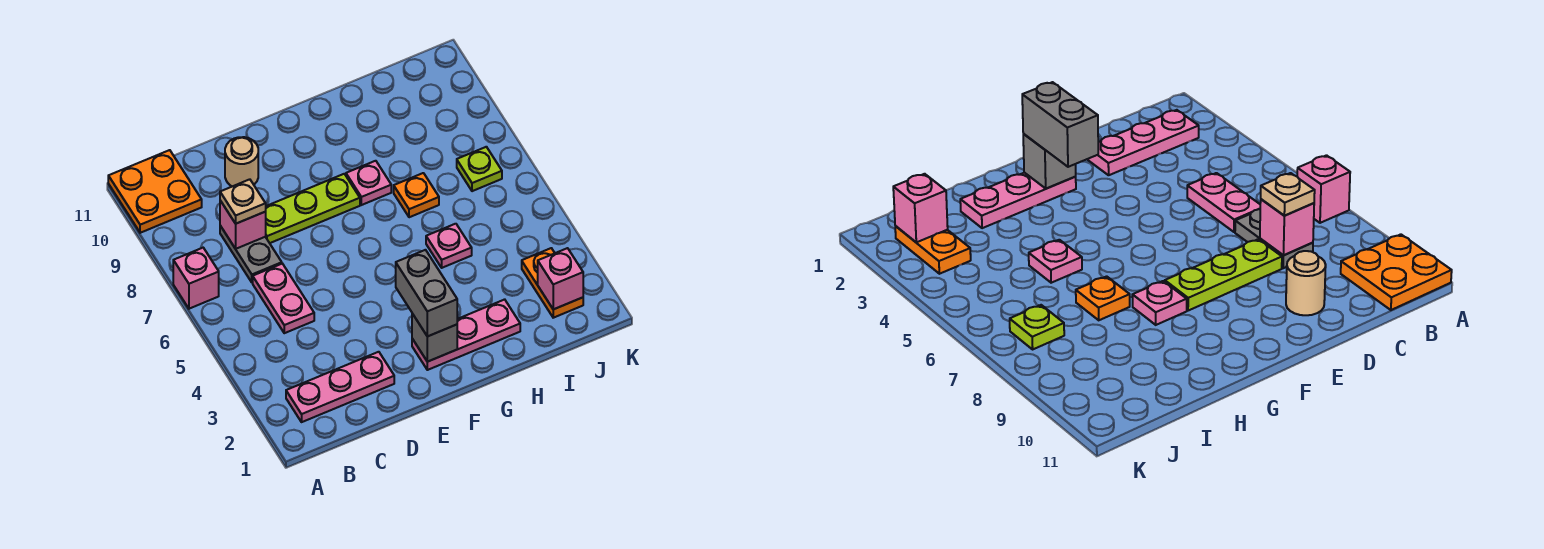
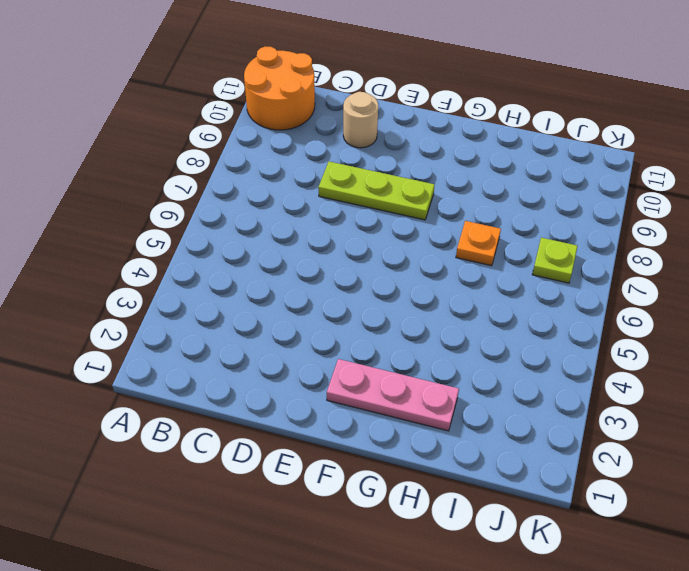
orange round brick A10:B11 level 1 -> orange plate A10:B11 level 1
none -> pink brick A7 level 1
none -> pink plate B2:D2 level 1
none -> pink plate C5:C6 level 1

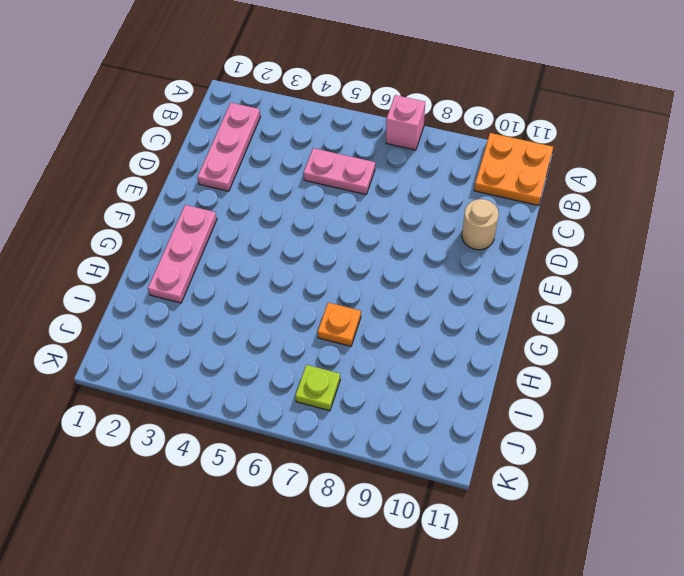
none -> grey plate C7:C8 level 1
none -> lime plate D8:F8 level 1
none -> pink plate G8 level 1

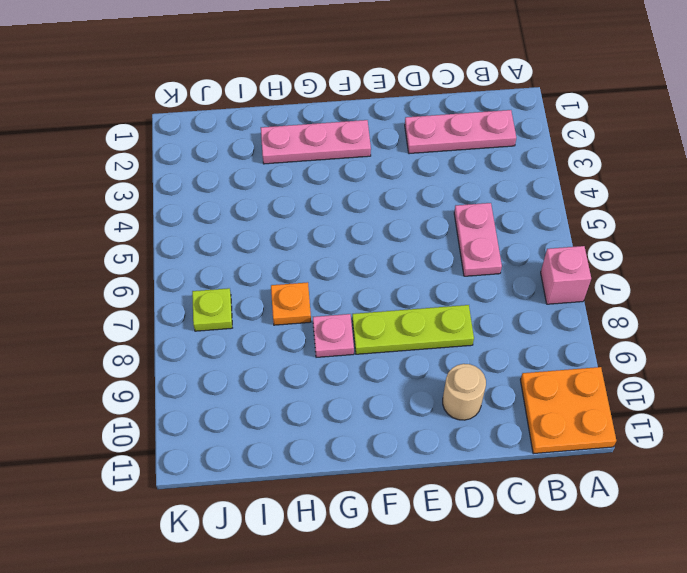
none -> grey plate C7:C8 level 1
none -> pink plate H5 level 1
none -> orange plate J2:J3 level 1

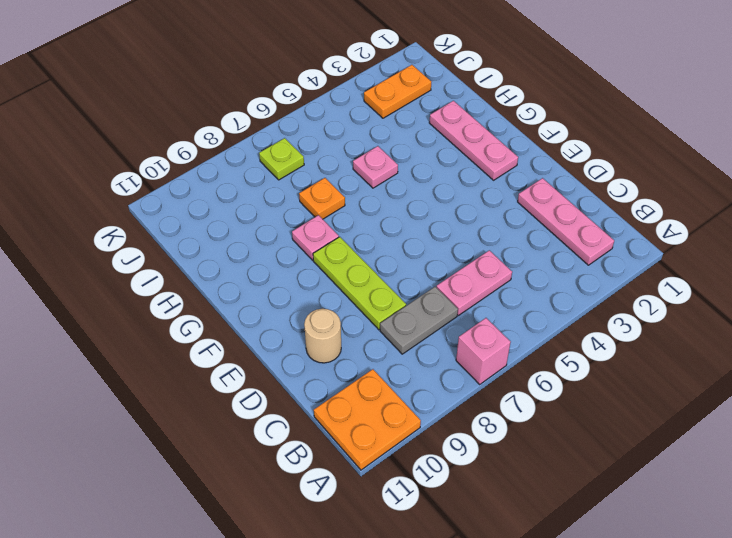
none -> pink brick C8 level 2
none -> grey brick F2 level 2
none -> pink brick J2 level 2

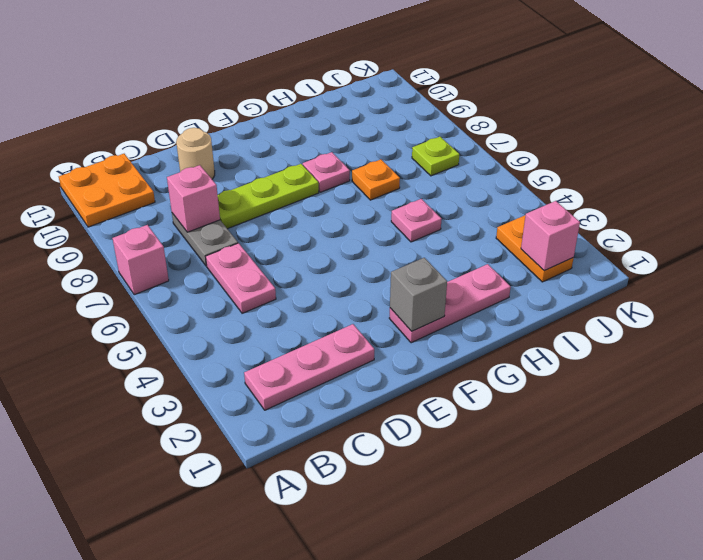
none -> tan plate C8 level 3
none -> grey brick F2:F3 level 3

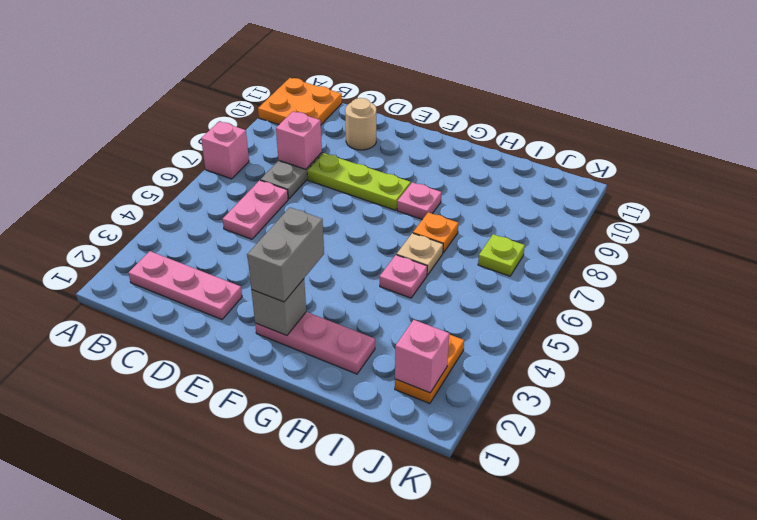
tan plate H6 level 1 -> tan plate C8 level 3

